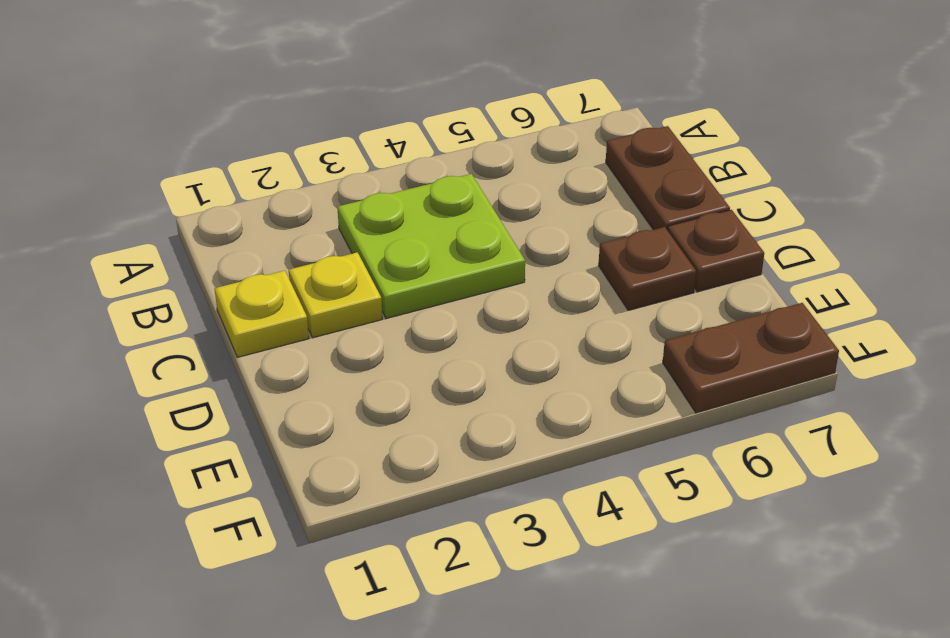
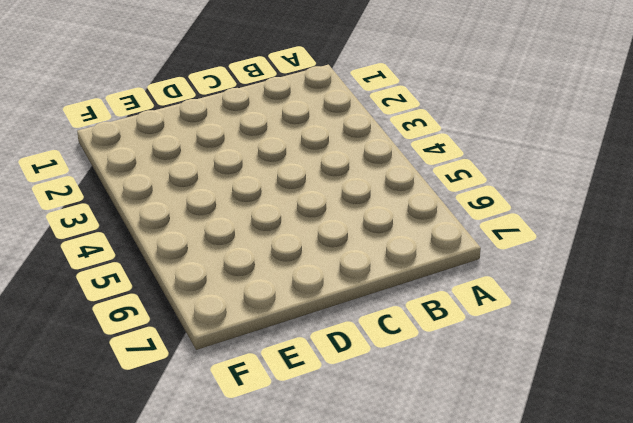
none -> lime plate B3:C4 level 1
none -> brown plate B7:C7 level 1

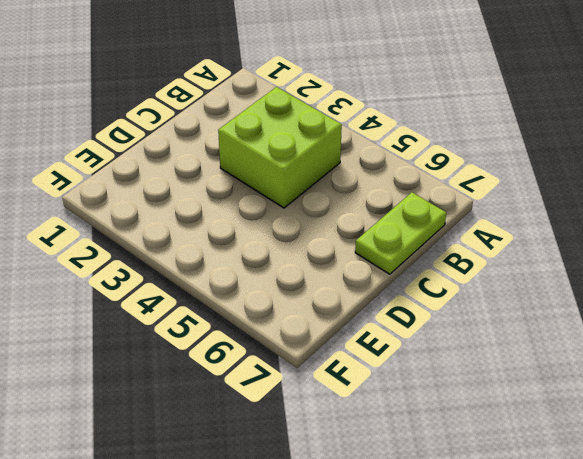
lime brick B3:C4 level 1 -> lime plate B3:C4 level 1
lime plate B7:C7 level 1 -> brown plate B7:C7 level 1
none -> yellow plate C1 level 1
none -> yellow plate C2 level 1

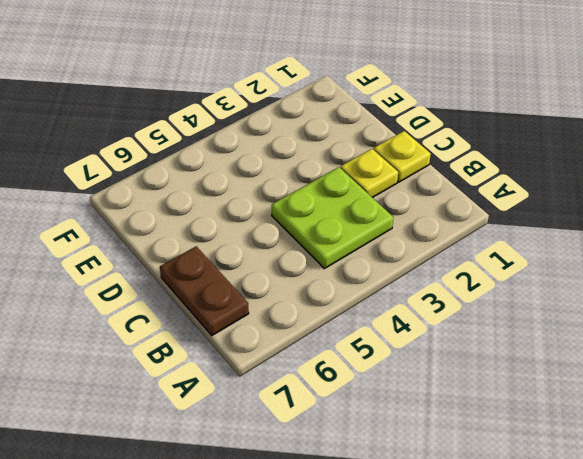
none -> brown plate D6 level 1
none -> brown plate D7 level 1

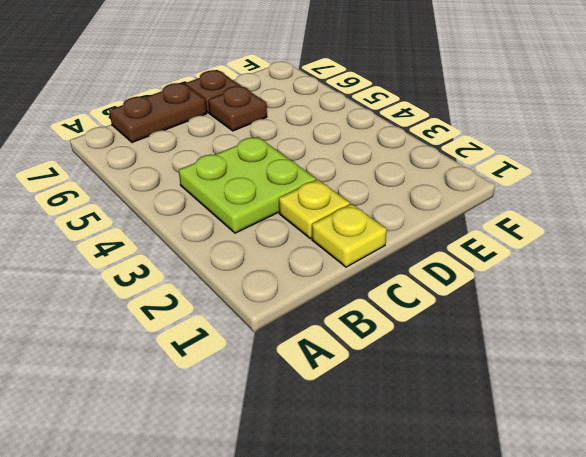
none -> brown plate F6:F7 level 1

